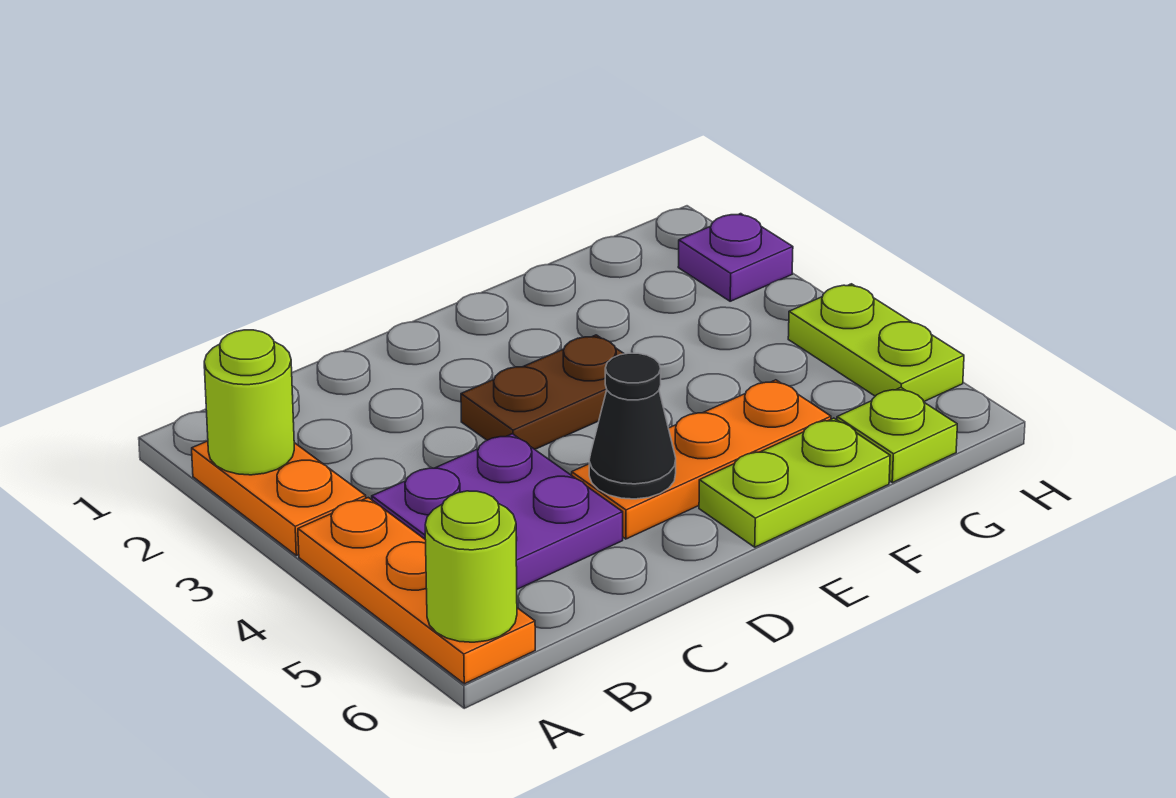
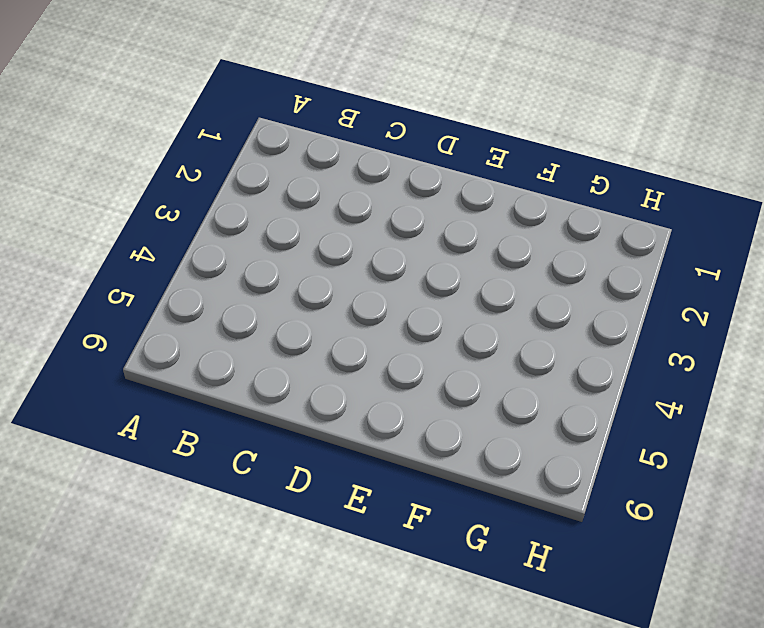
none -> orange plate A2:A3 level 1
none -> orange plate A4:A6 level 1
none -> purple plate B4:C5 level 1

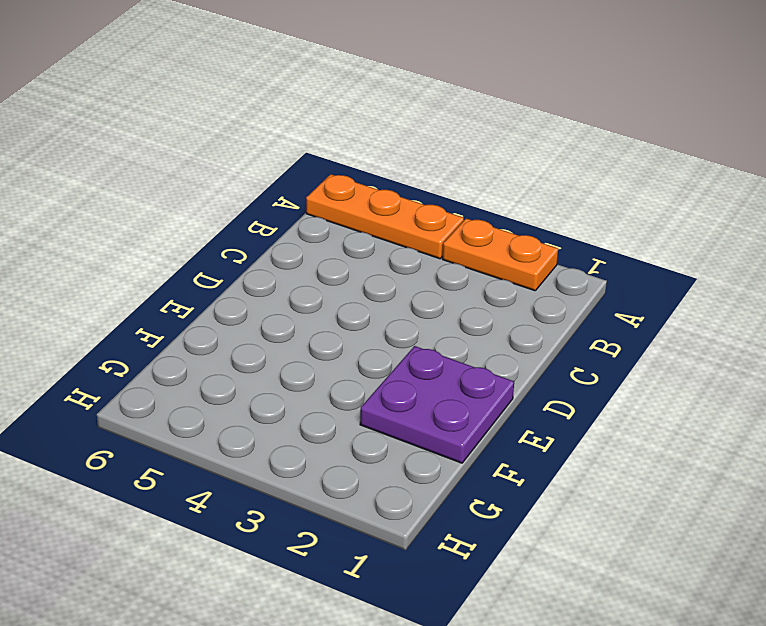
purple plate E1:F2 level 1 -> purple plate B4:C5 level 1
none -> brown plate D3:E3 level 1
none -> orange plate D5:F5 level 1
none -> lime plate E6:F6 level 1

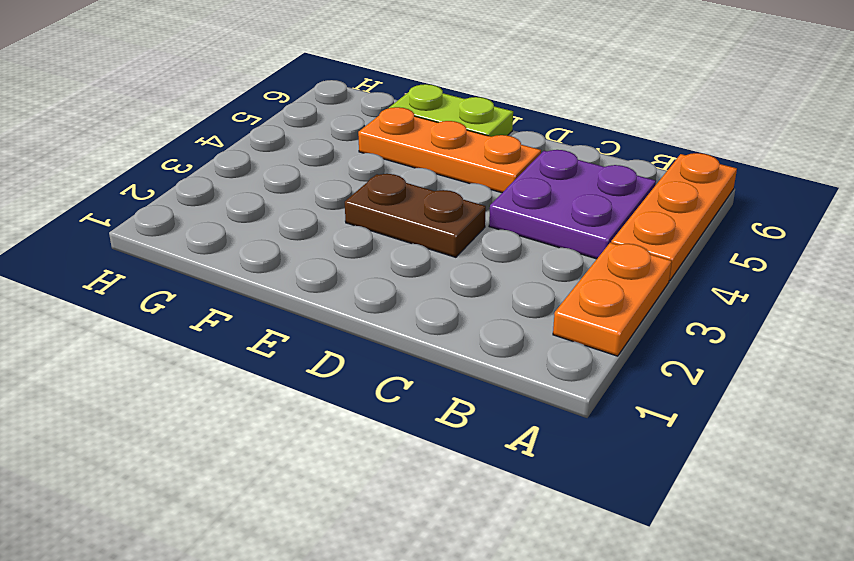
none -> lime plate G6 level 1
none -> purple plate H2 level 1
none -> lime plate H4:H5 level 1

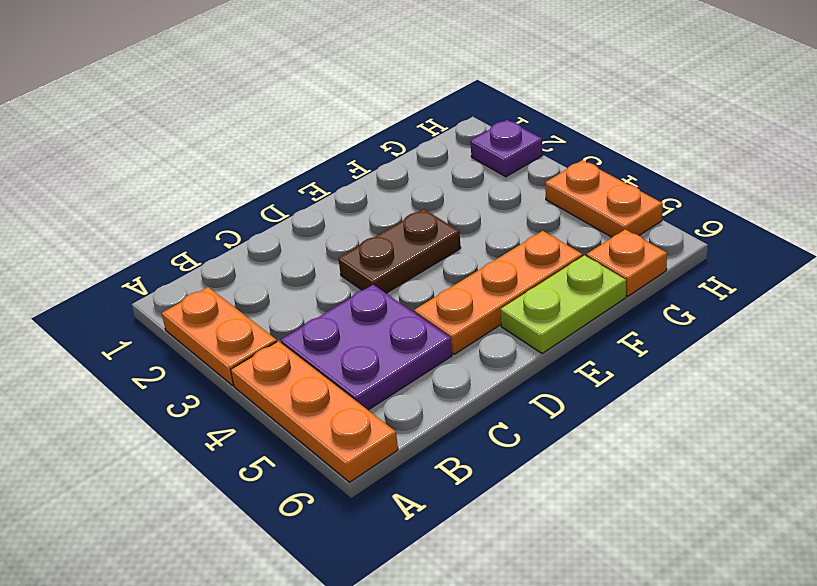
orange plate G6 level 1 -> lime plate G6 level 1
orange plate H4:H5 level 1 -> lime plate H4:H5 level 1
none -> lime round brick A2 level 2
none -> lime round brick A6 level 2
none -> black cone D5 level 2

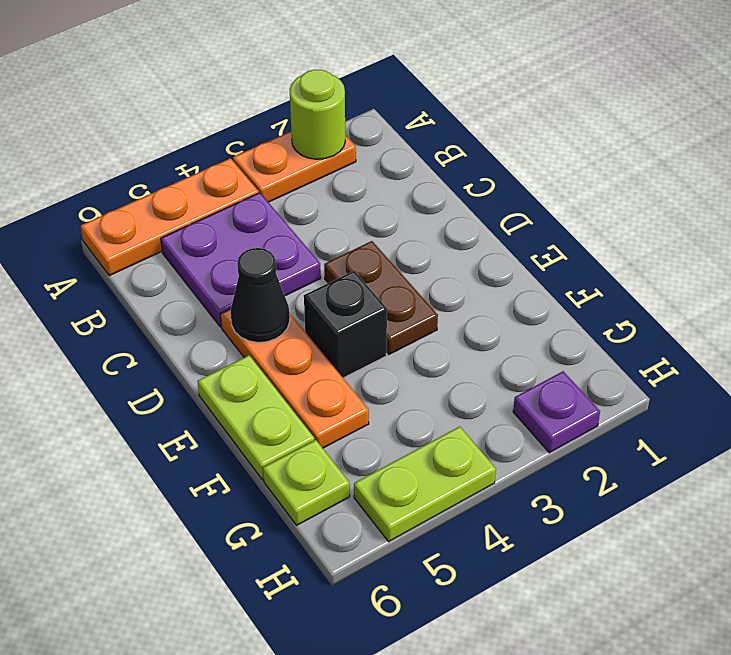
black brick E4 level 1 -> none
none -> lime round brick A6 level 2

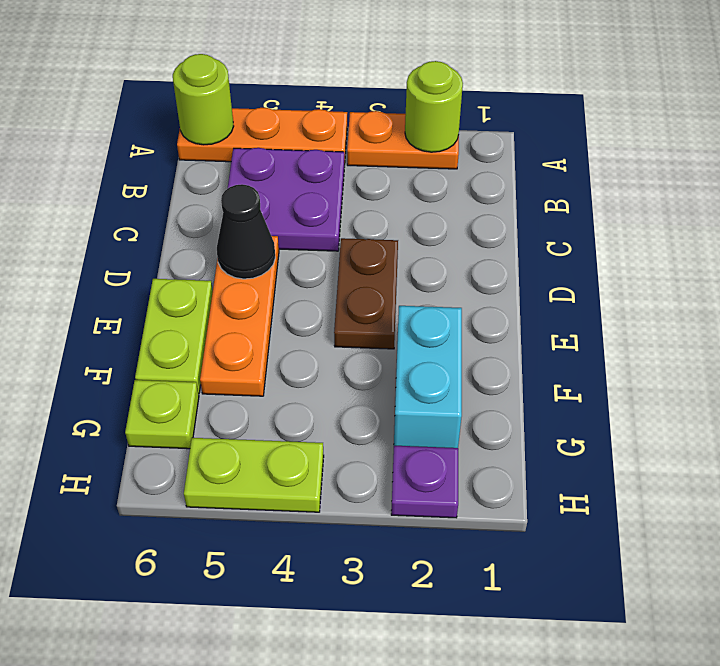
cyan brick F2:G2 level 1 -> none

